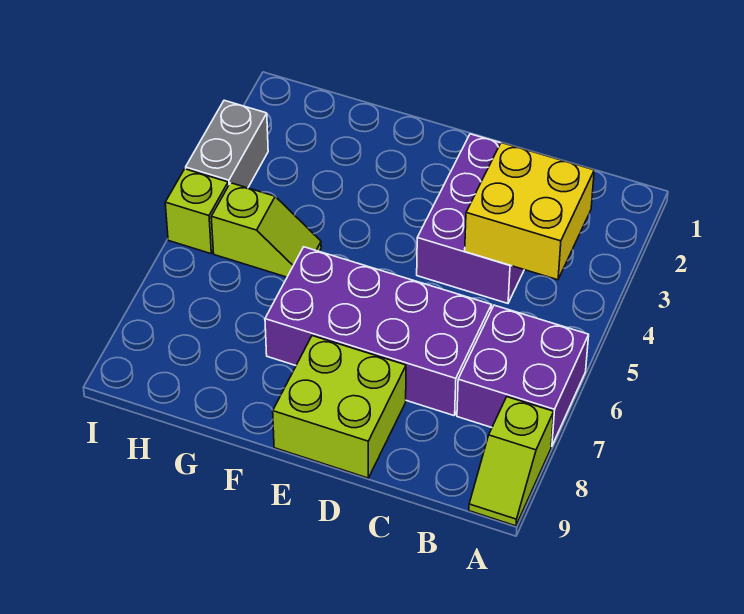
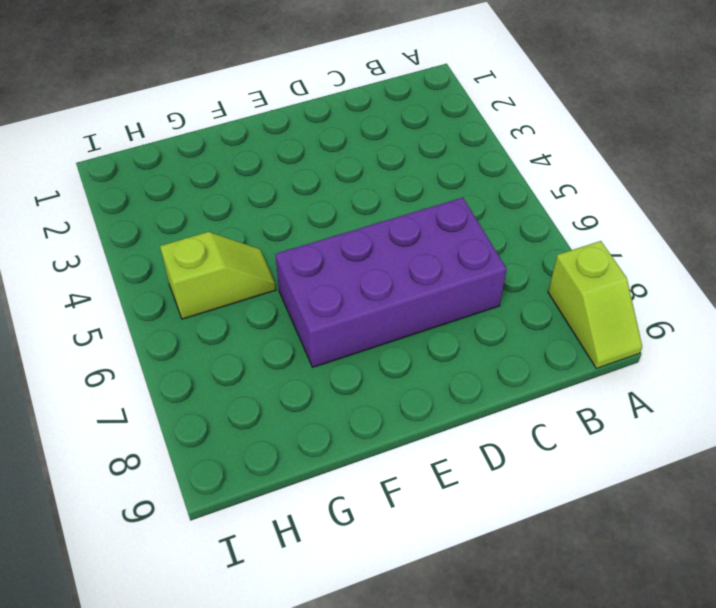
none -> purple brick A6:B7 level 1
none -> purple brick C2:D4 level 1

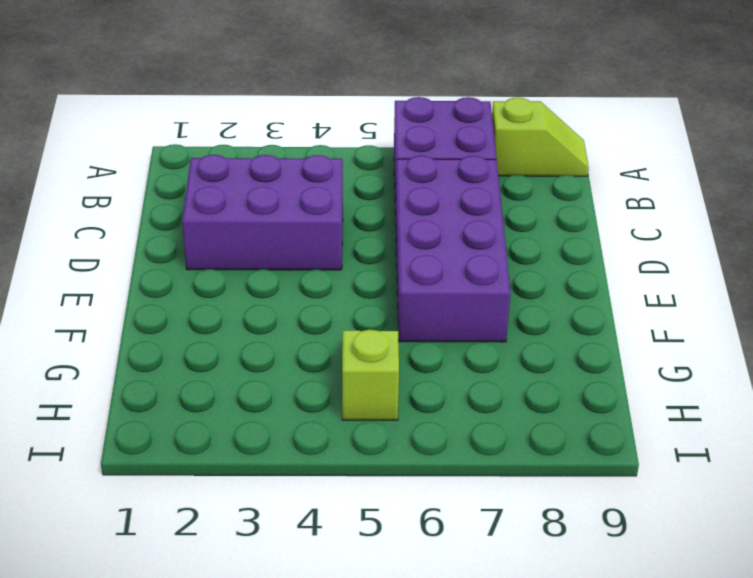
none -> lime brick D8:E9 level 1
none -> grey brick I3:I4 level 1

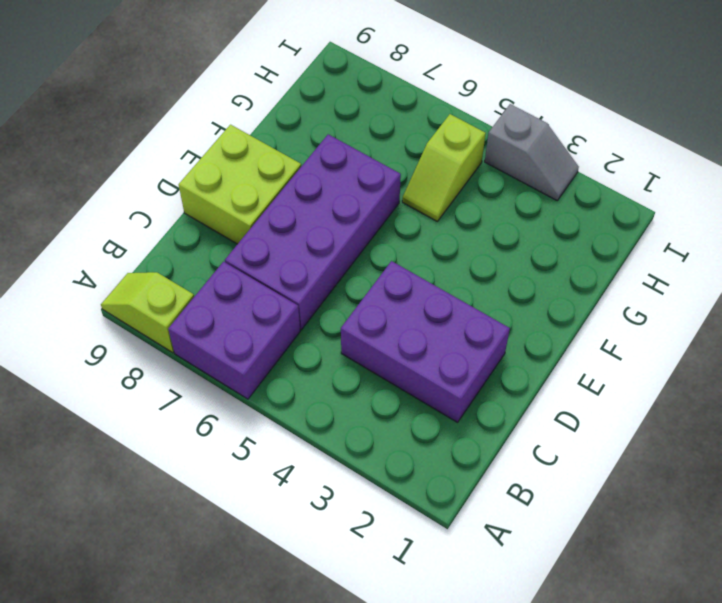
grey slope I3:I4 level 1 top 4 -> grey brick I3:I4 level 1
none -> lime brick I5 level 1
none -> yellow brick B3:C4 level 2

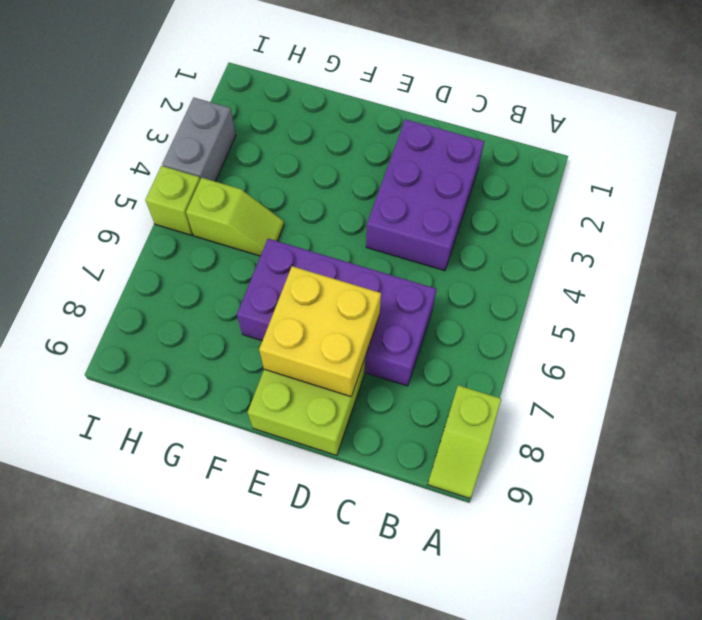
yellow brick D7:E8 level 2 -> yellow brick B3:C4 level 2
none -> purple brick A6:B7 level 1

